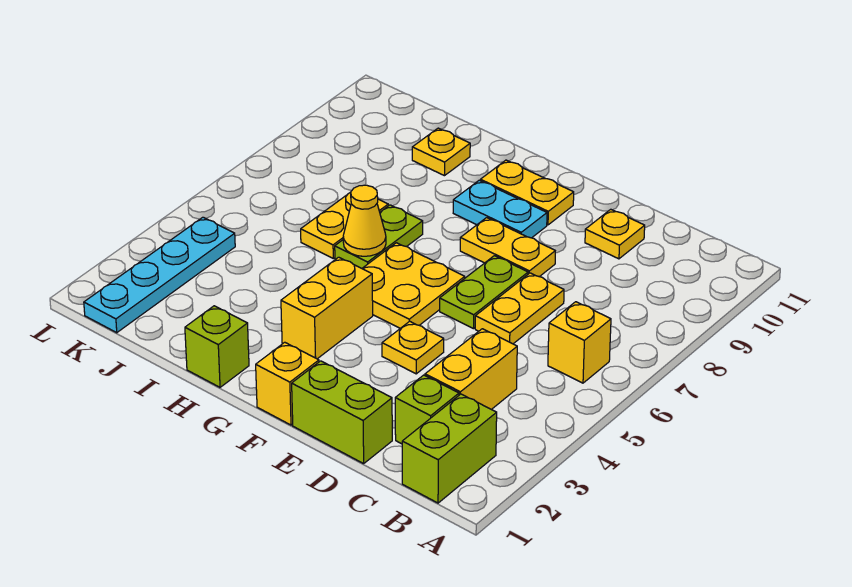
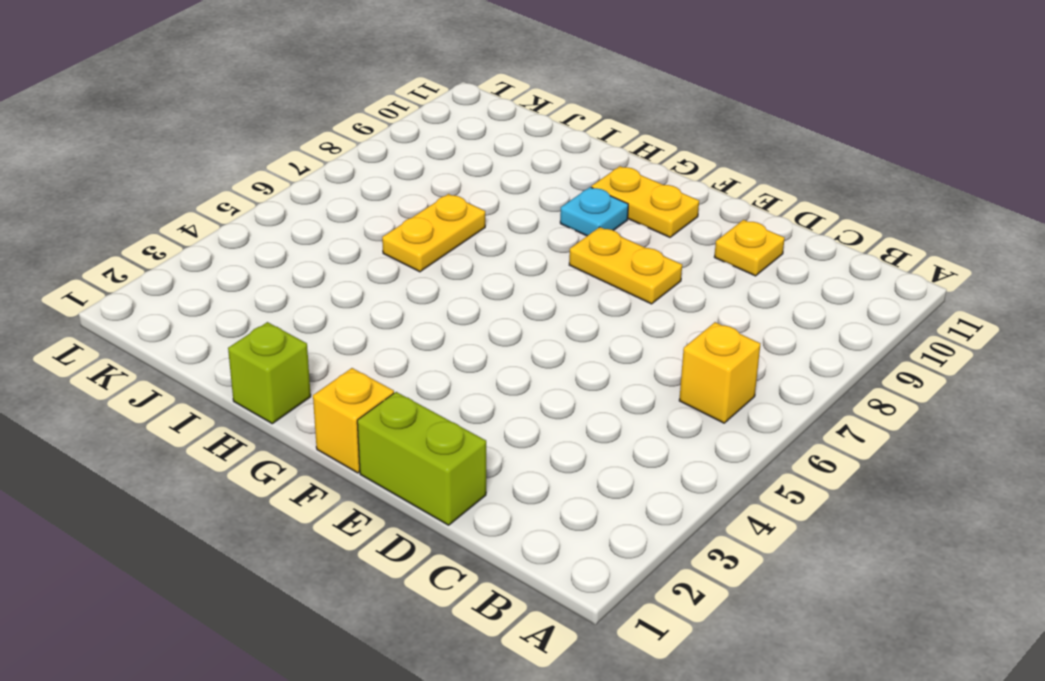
cyan plate G9 level 1 -> cyan plate F9:G9 level 1
none -> lime brick B1:B2 level 1
none -> lime brick C2 level 1
none -> yellow brick C3:C4 level 1

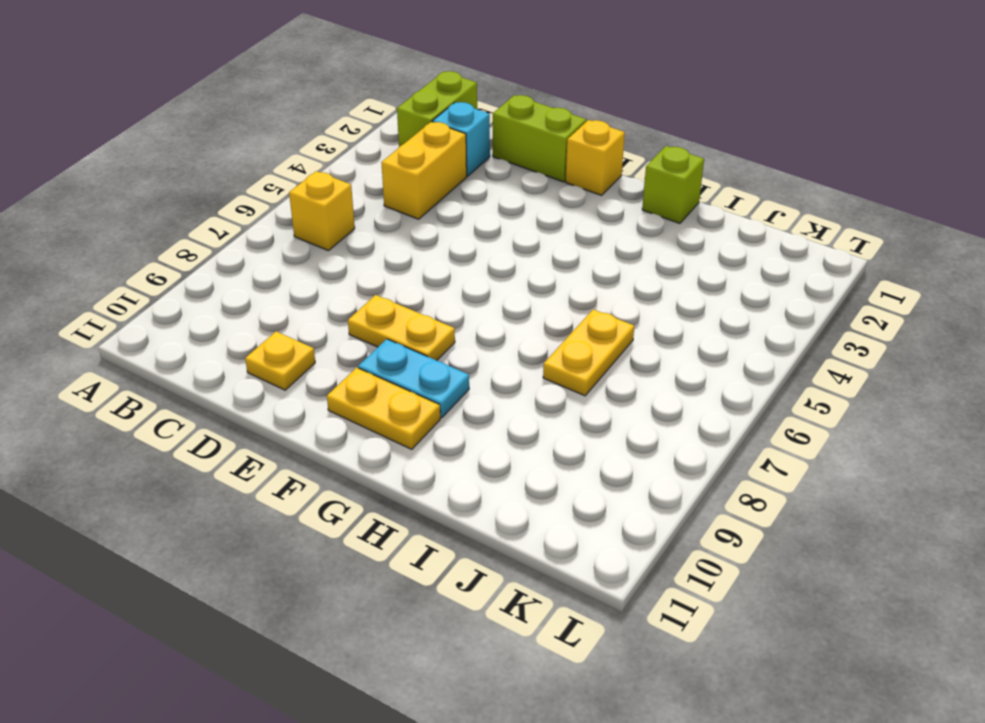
cyan brick C2 level 1 -> lime brick C2 level 1
none -> yellow plate D6:D7 level 1
none -> yellow plate E4 level 1
none -> lime plate E6:E7 level 1

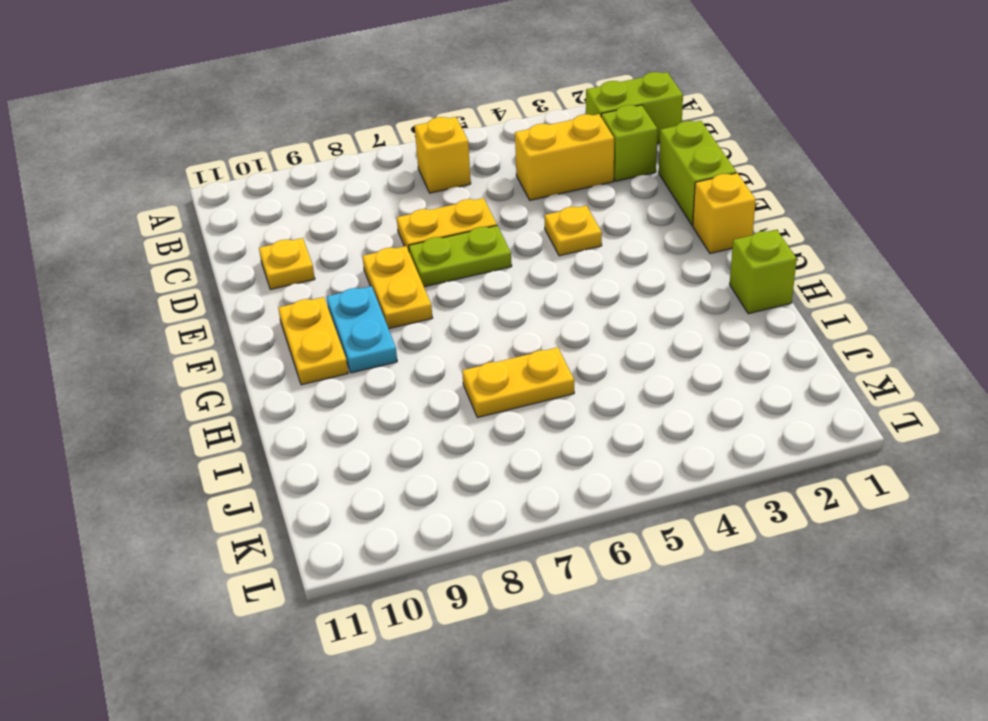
none -> yellow plate F5:G6 level 1
none -> yellow brick G3:G4 level 1
none -> lime plate H6:H7 level 1

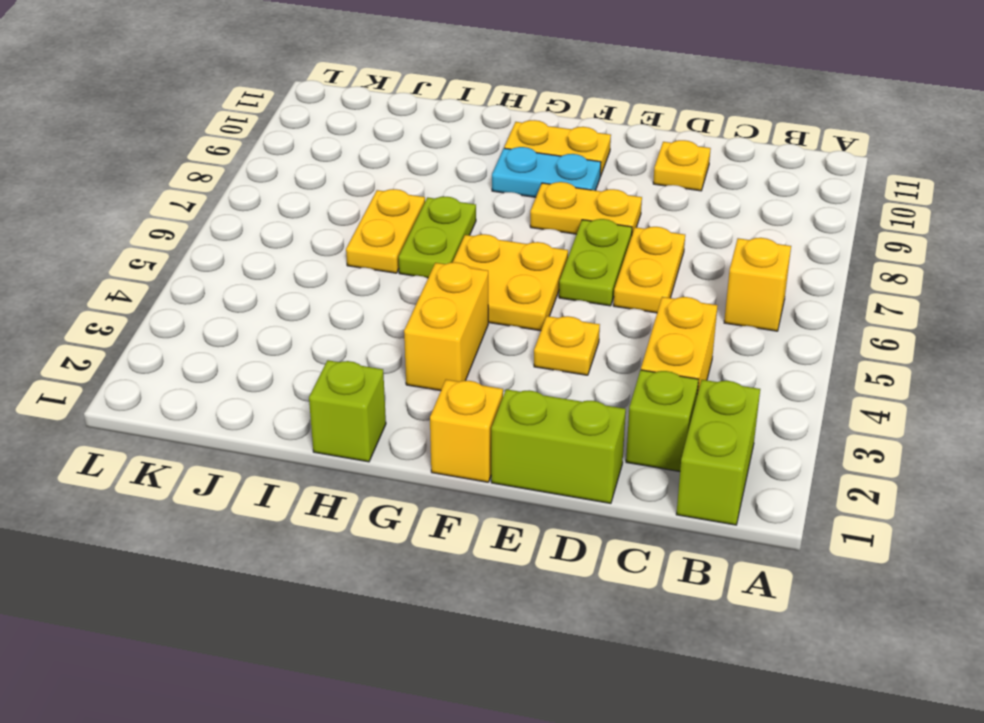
none -> yellow plate I10 level 1
none -> cyan plate K1:K4 level 1
none -> yellow cone H6 level 2

